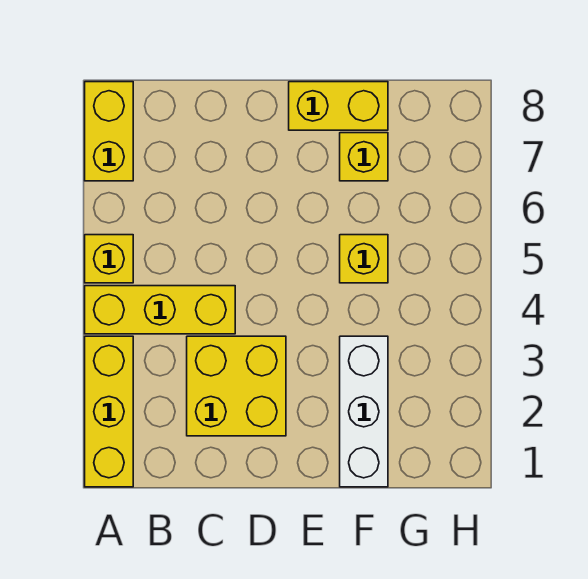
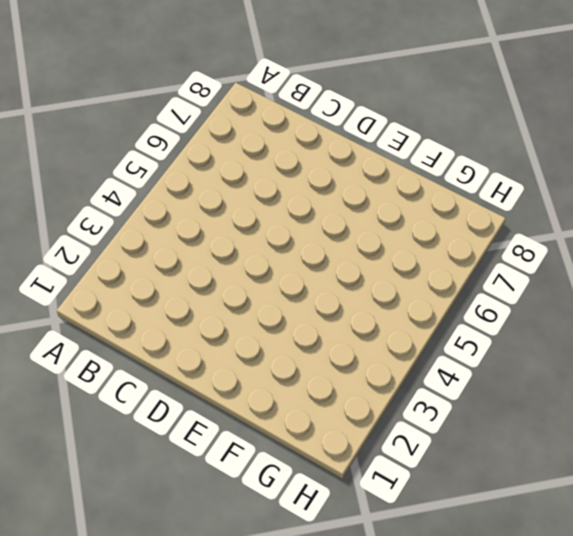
none -> yellow brick A1:A3 level 1
none -> yellow brick A4:C4 level 1

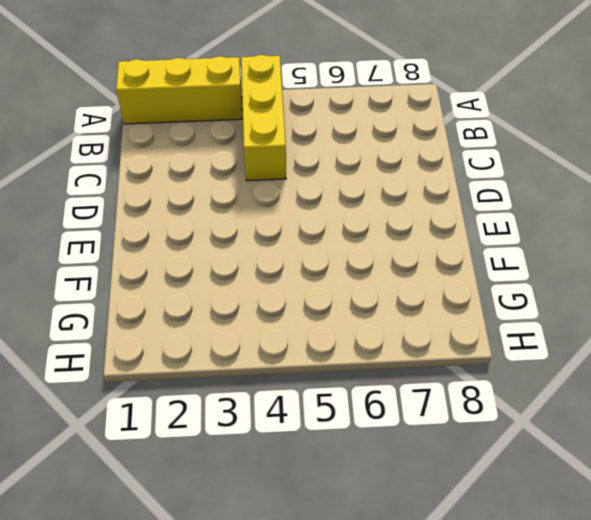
none -> yellow brick A5 level 1
none -> yellow brick A7:A8 level 1

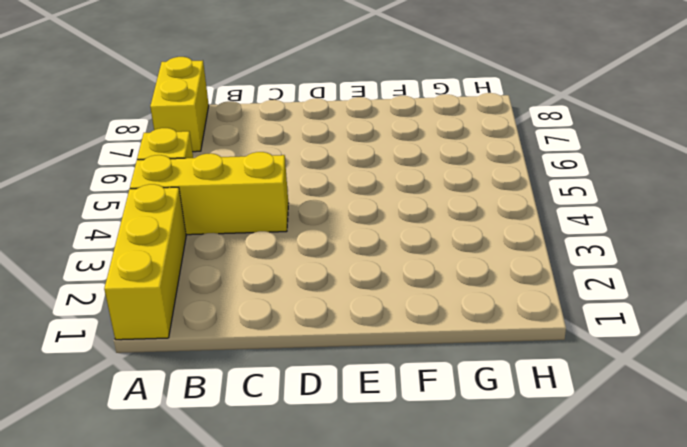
none -> yellow brick C2:D3 level 1
none -> yellow brick E8:F8 level 1

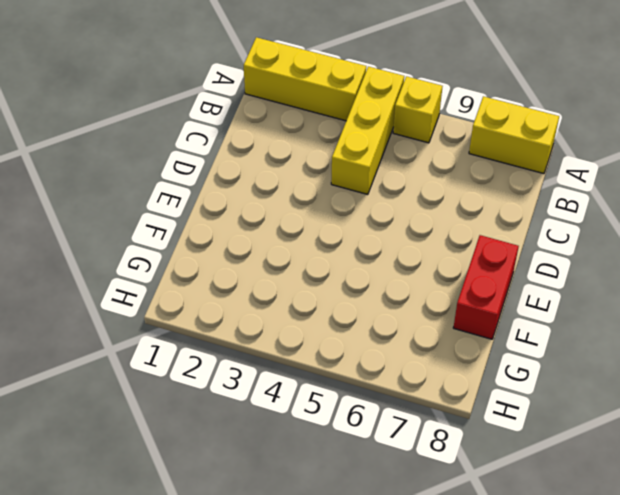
red brick E8:F8 level 1 -> yellow brick E8:F8 level 1
none -> yellow brick C2:D3 level 1
none -> white brick F1:F3 level 1

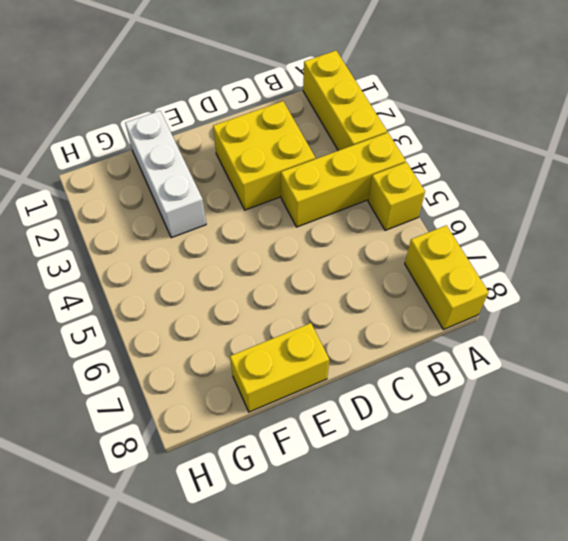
none -> yellow brick F5 level 1
none -> yellow brick F7 level 1

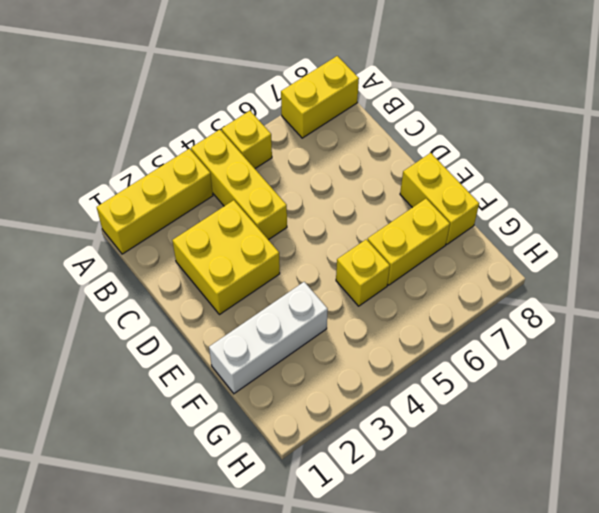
yellow brick F6:F7 level 1 -> yellow brick F7 level 1

